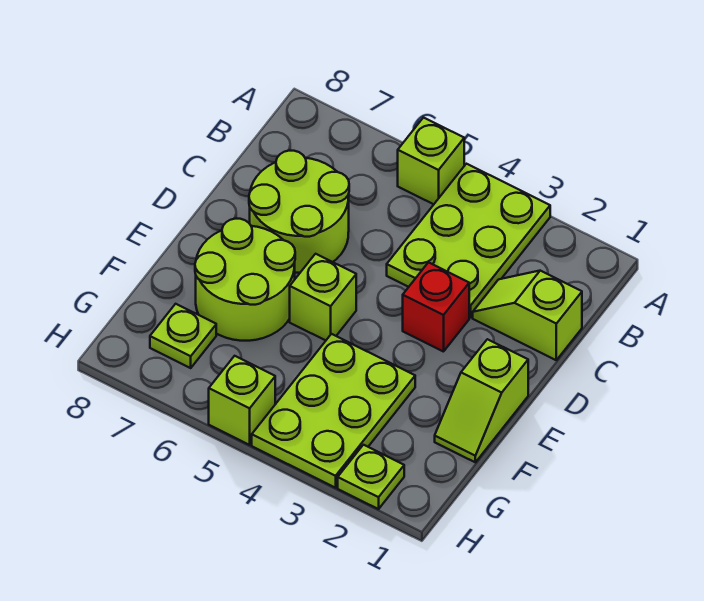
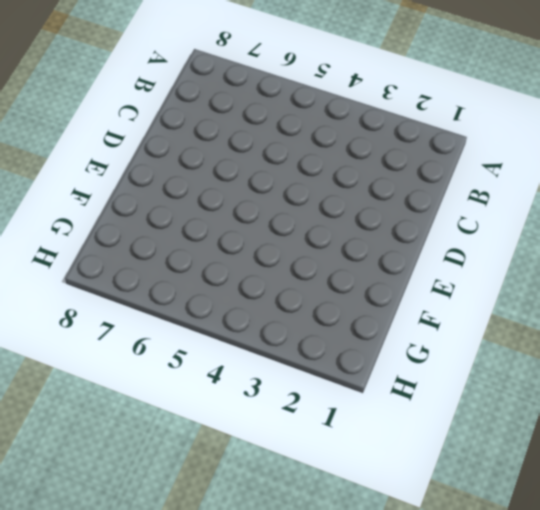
none -> lime plate A3:C4 level 1
none -> lime brick A5 level 1
none -> lime slope C1:C2 level 1 top 1

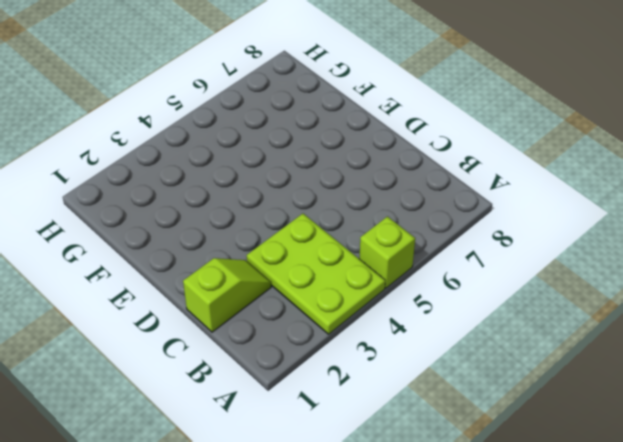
none -> lime round brick C6:D7 level 1
none -> red brick D3 level 1
none -> lime slope E1:F1 level 1 top E

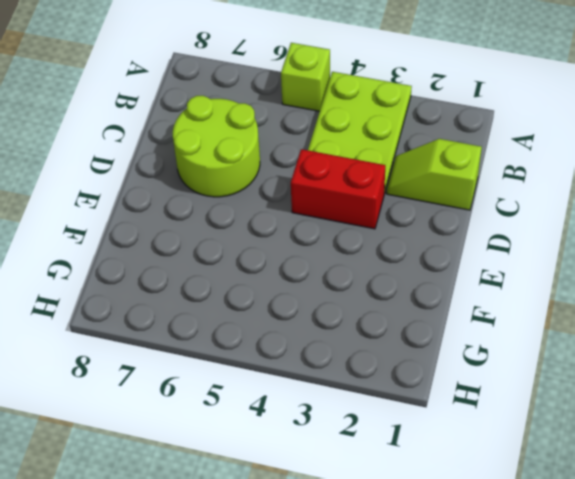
red brick D3:D4 level 1 -> red brick D3 level 1
none -> lime slope E1:F1 level 1 top E
none -> lime brick E5 level 1
none -> lime round brick E6:F7 level 1

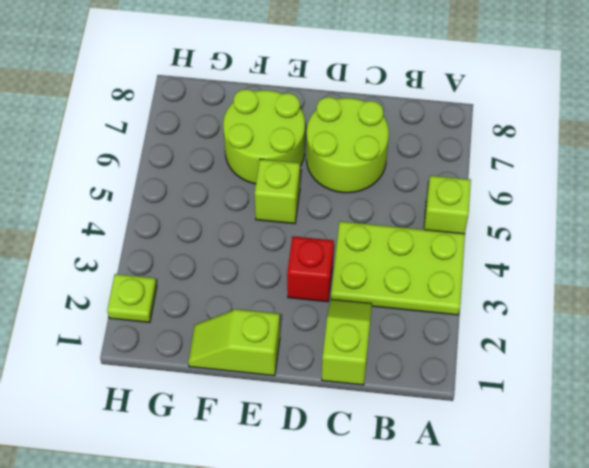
none -> lime plate F3:H4 level 1
none -> lime plate G7 level 1
none -> lime brick H5 level 1

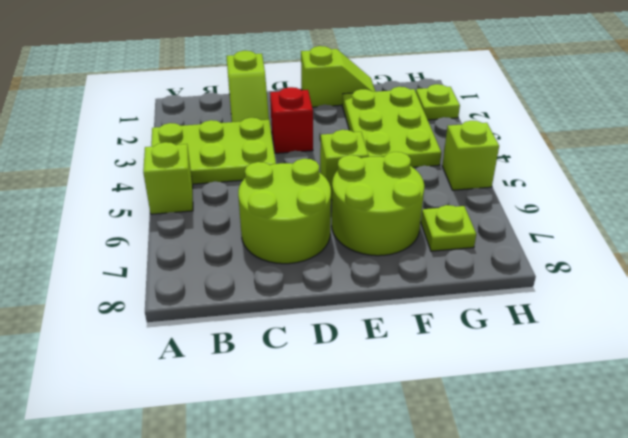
lime plate F2:G4 level 1 -> lime plate F3:H4 level 1

